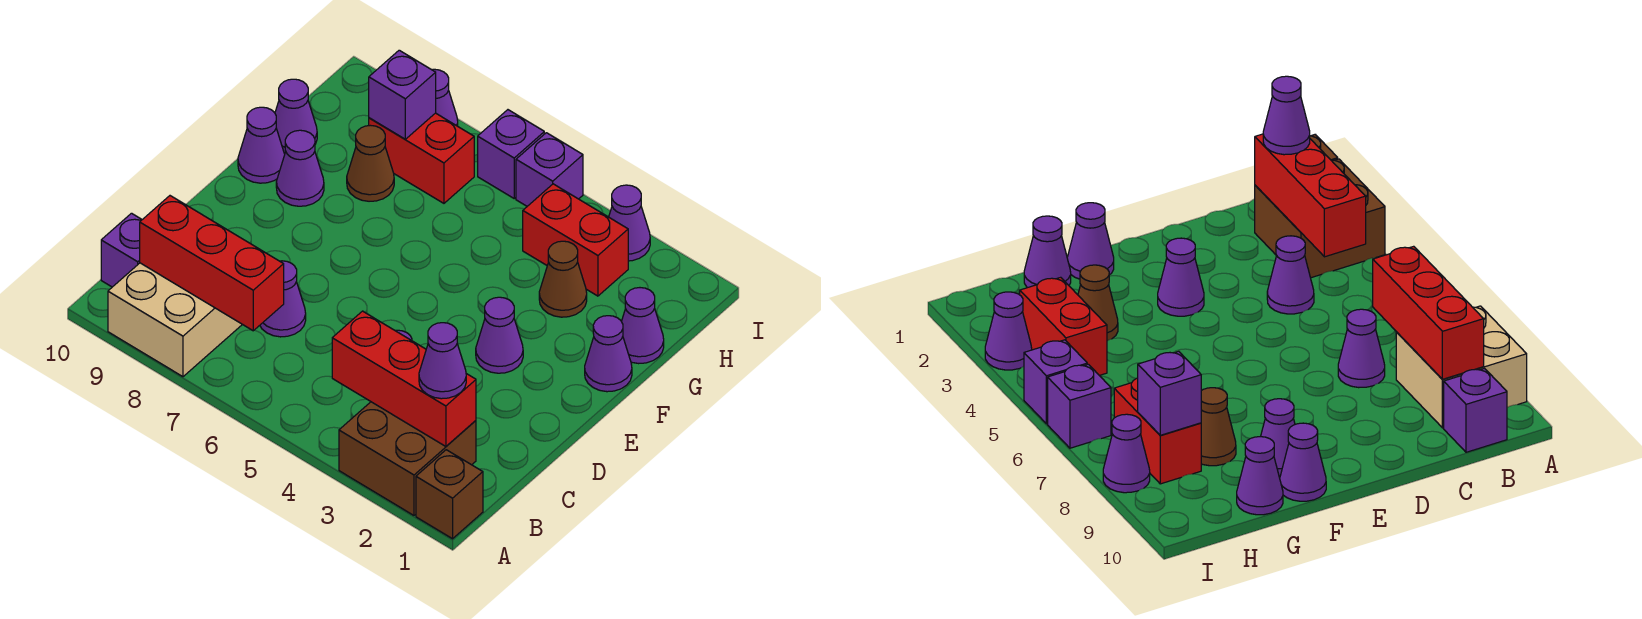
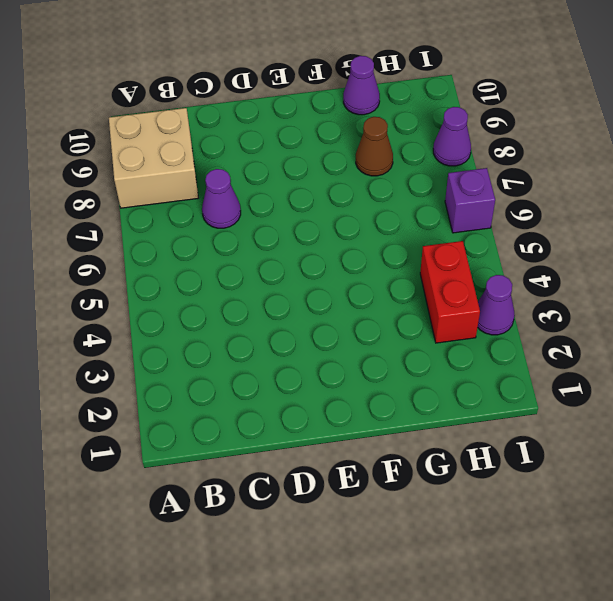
none -> brown brick A1 level 1
none -> brown brick A2:B3 level 1
none -> purple brick B10 level 1

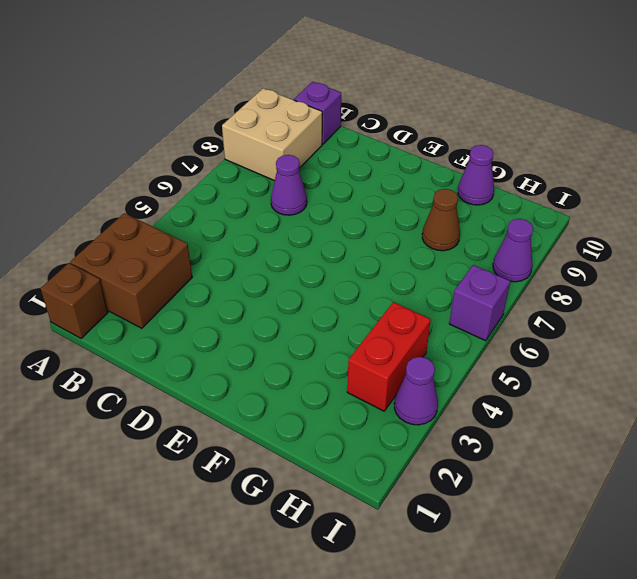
none -> purple cone C4 level 1
none -> purple cone E3 level 1
none -> purple cone F1 level 1

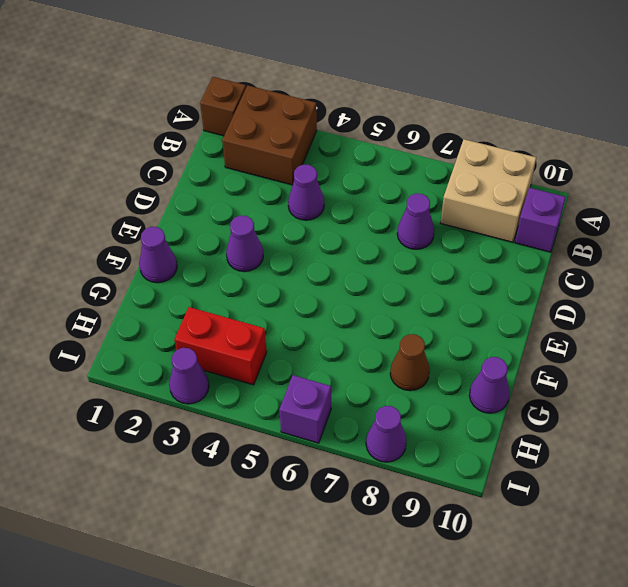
none -> purple cone F9 level 1
none -> purple cone F10 level 1
none -> purple cone G1 level 1

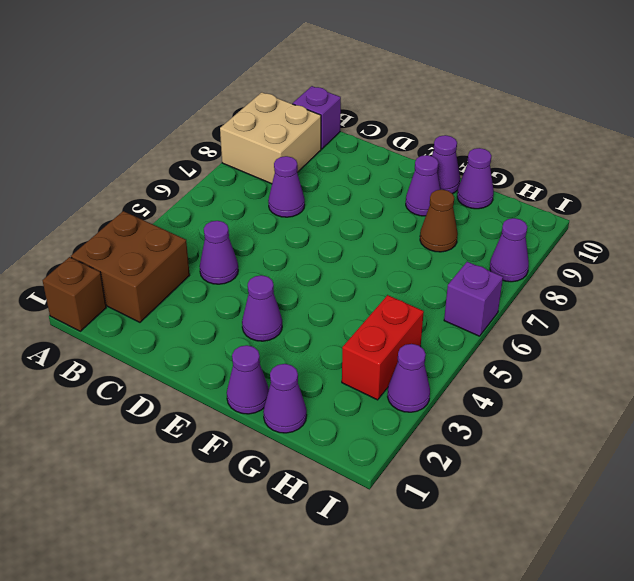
none -> brown cone G3 level 1
none -> red brick H7:H8 level 1
none -> purple brick I5 level 1

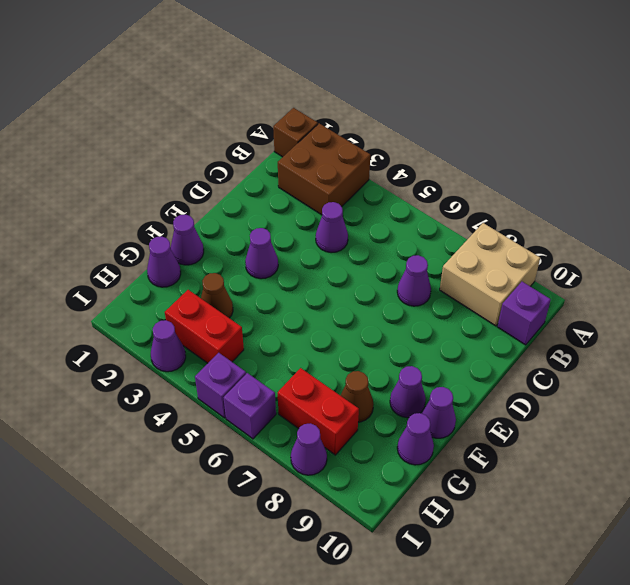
none -> red brick B2:B4 level 2
none -> red brick B7:B9 level 2
none -> purple brick H8 level 2

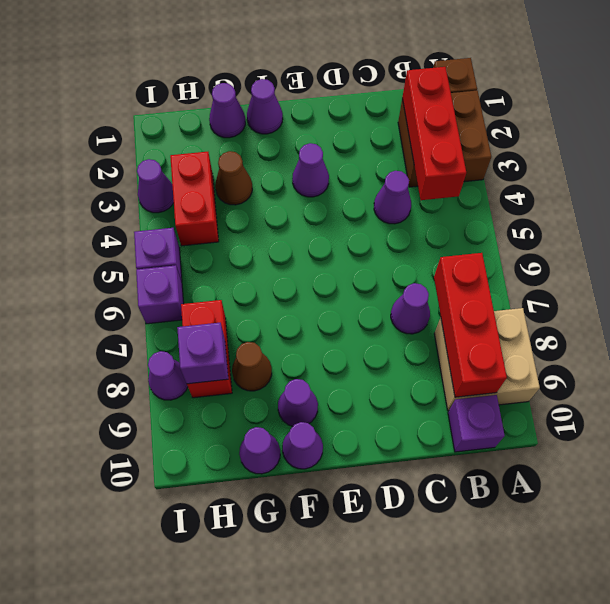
none -> purple cone B2 level 3

